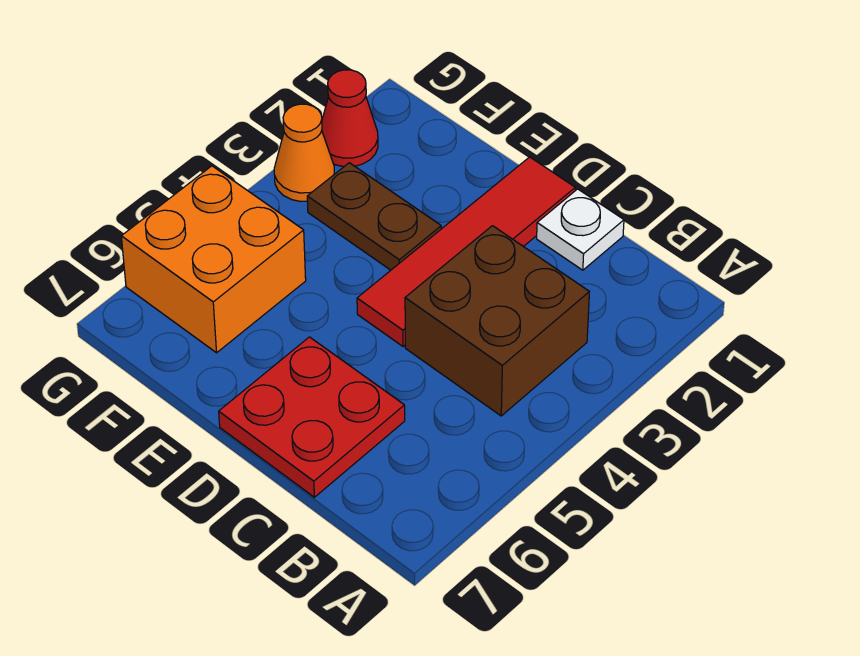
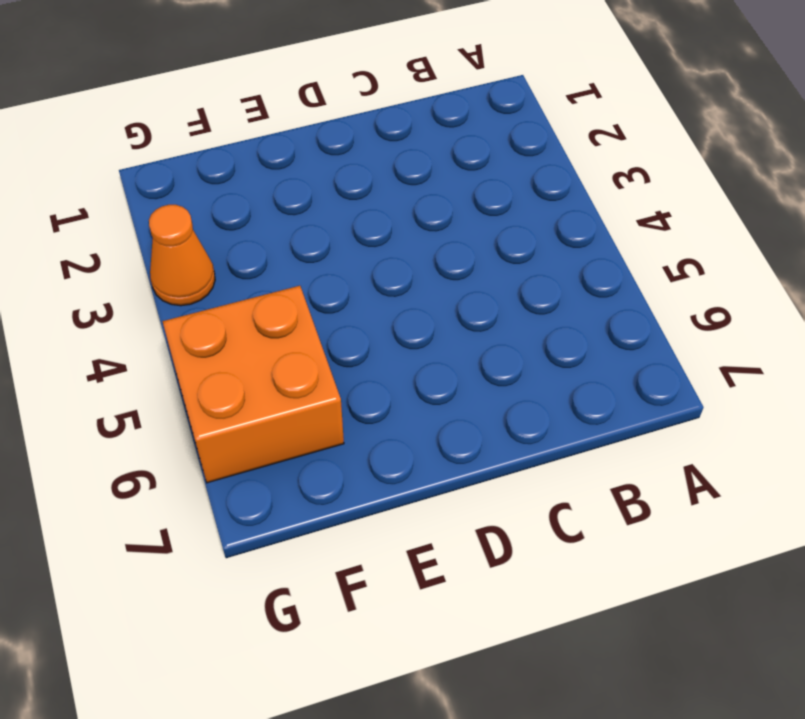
none -> brown brick B3:C4 level 1
none -> white plate C1 level 1

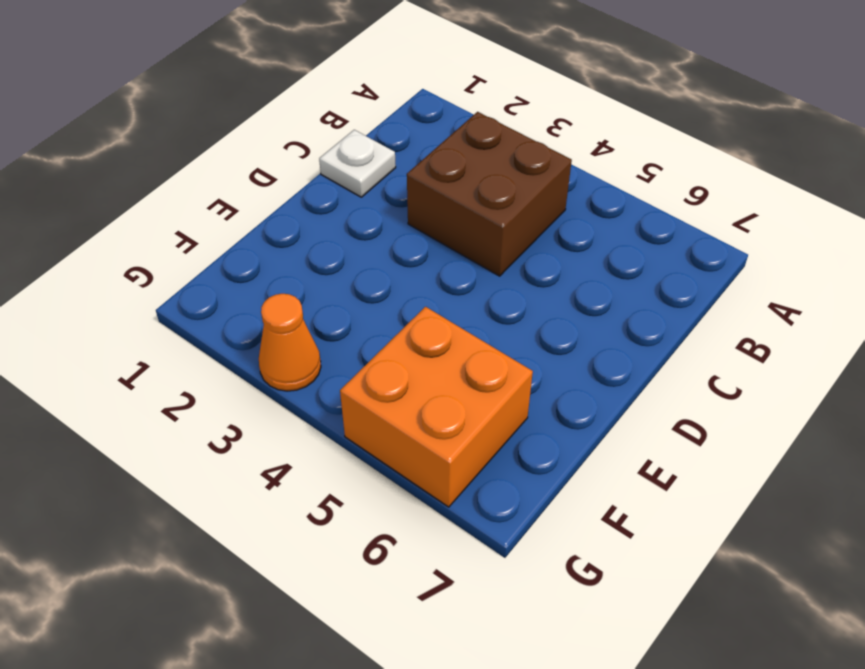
none -> red plate C6:D7 level 1
none -> red tile D1:D4 level 1

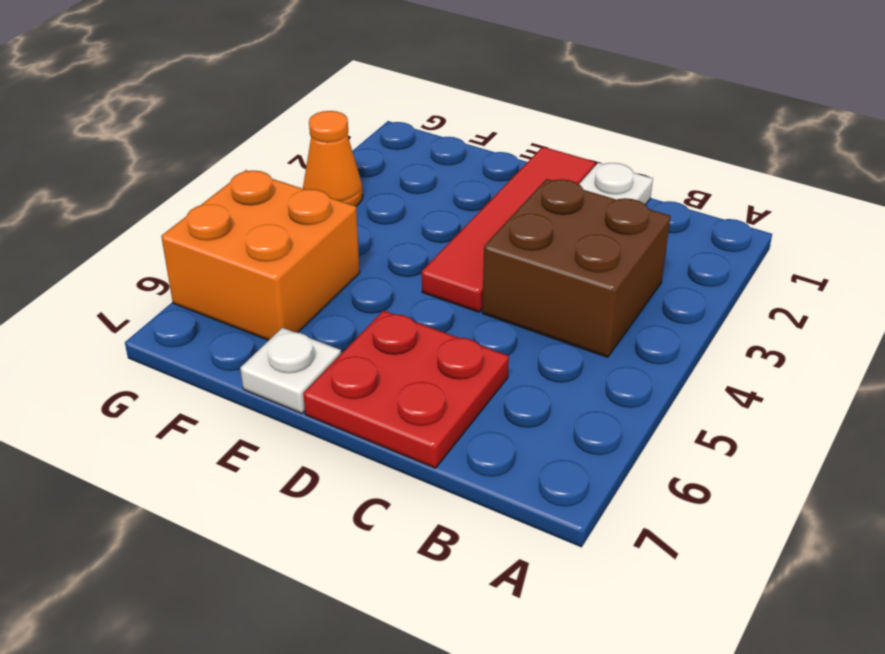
white plate E7 level 1 -> none
none -> brown plate E3:F3 level 1
none -> red cone G2 level 1

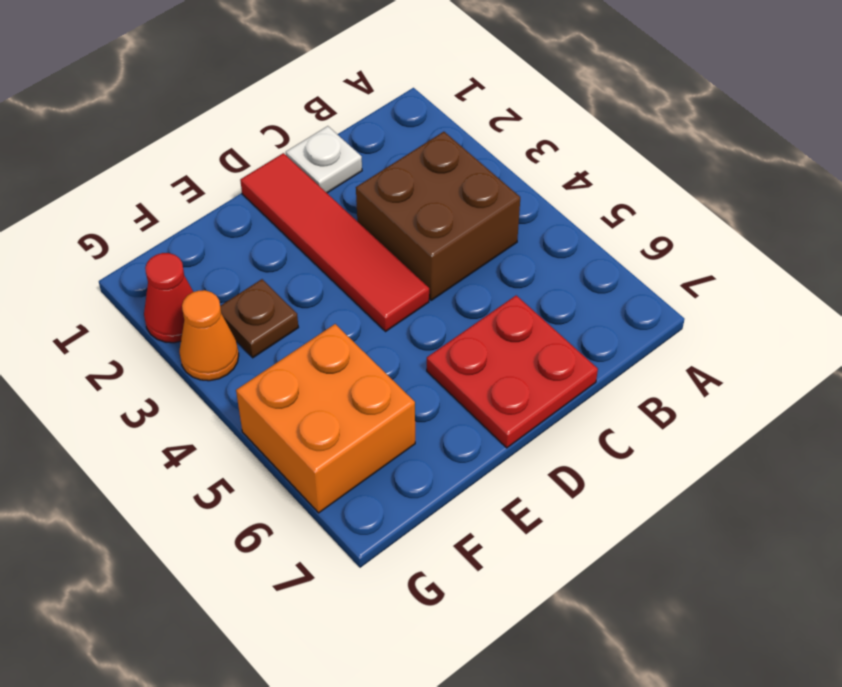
brown plate F3 level 1 -> brown plate E3:F3 level 1

